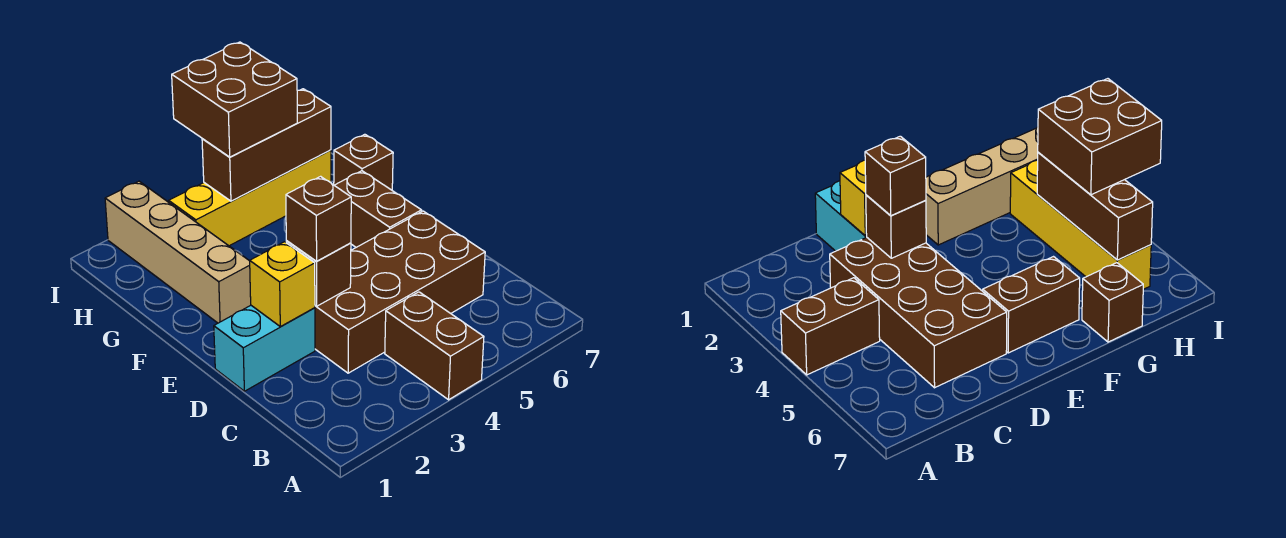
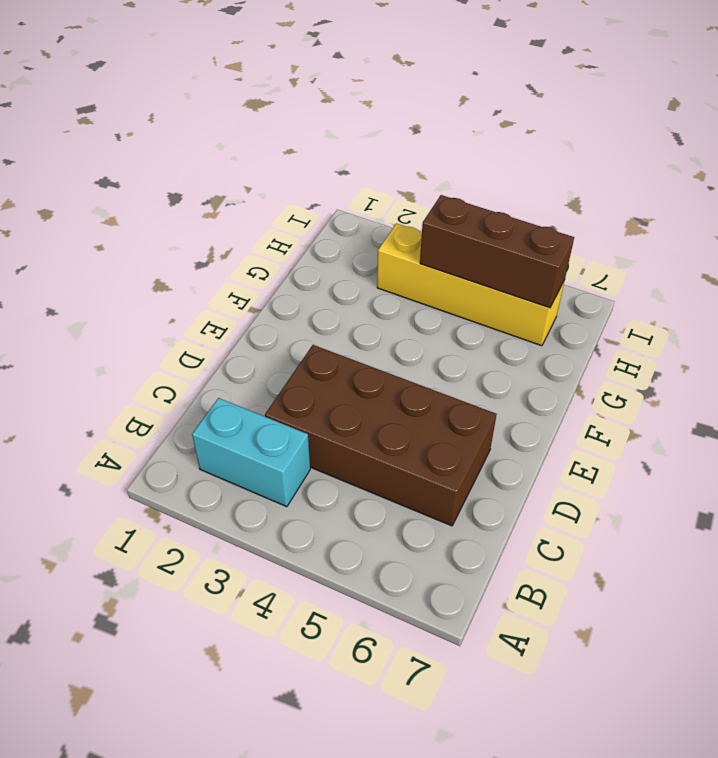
cyan brick B2:B3 level 1 -> cyan brick D1:D2 level 1
none -> brown brick A4:B4 level 1
none -> brown brick E6:F6 level 1
none -> tan brick F2:I2 level 1

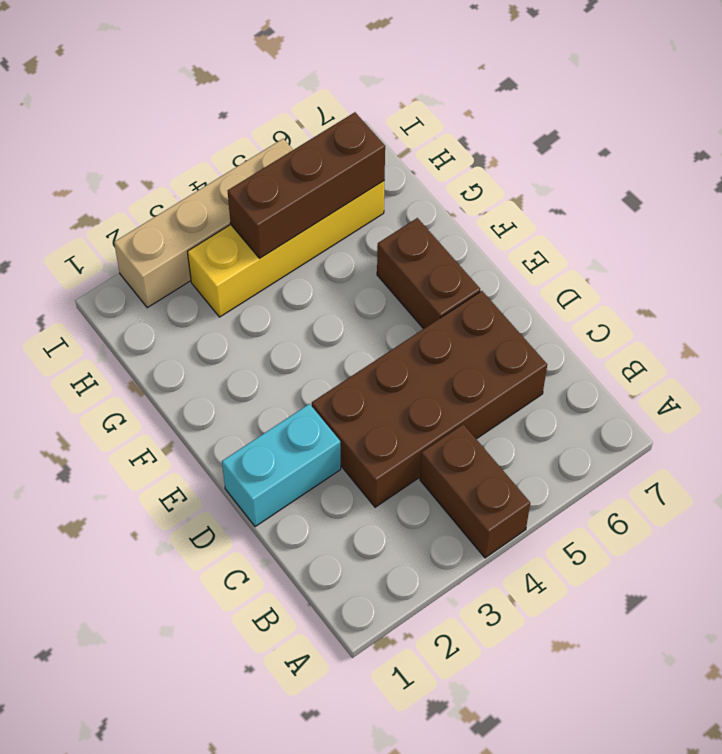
tan brick I2:I5 level 1 -> tan brick F2:I2 level 1
none -> brown brick G7 level 1
none -> yellow brick D2 level 2
none -> brown brick D3 level 2

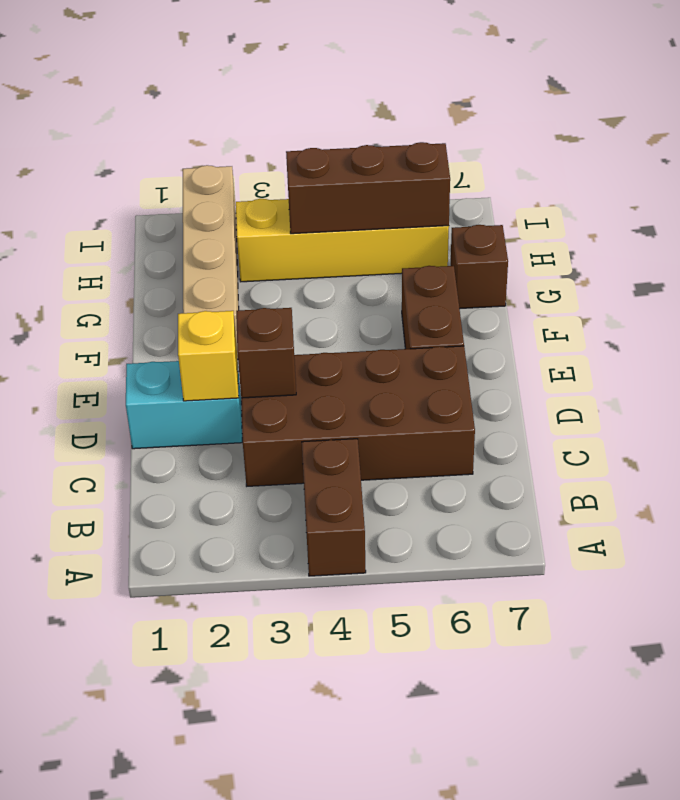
none -> brown brick D3 level 3
none -> brown brick H4:I5 level 3

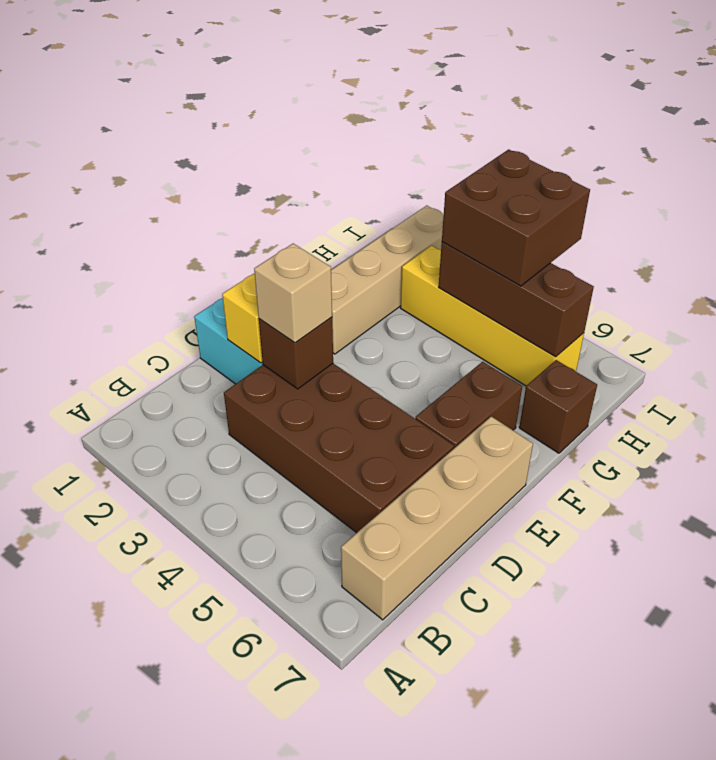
tan brick B7:E7 level 1 -> none
tan brick D3 level 3 -> brown brick D3 level 3
none -> brown brick A4:B4 level 1

